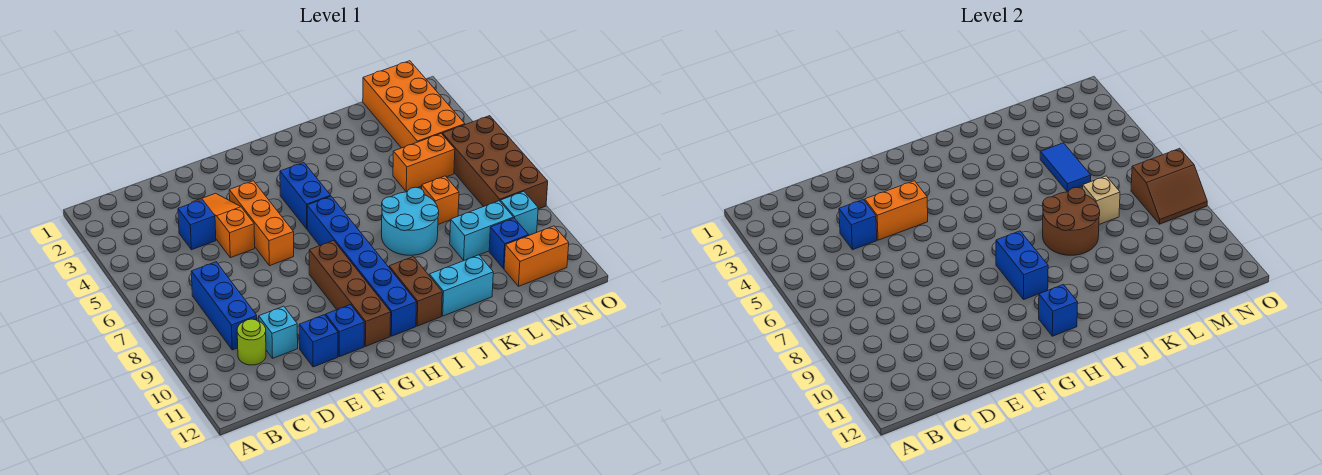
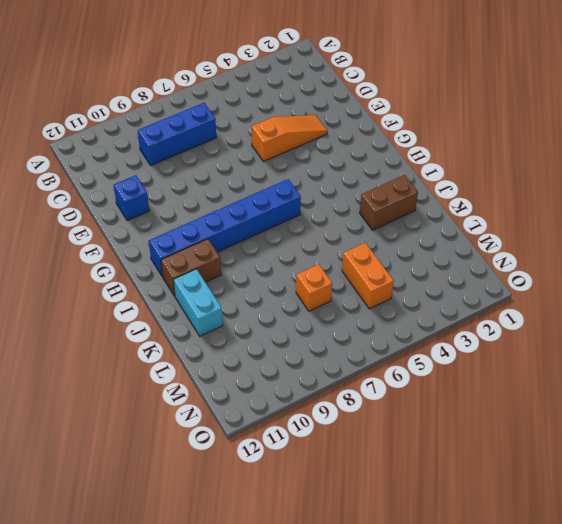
brown brick J2:J3 level 1 -> none
none -> lime round brick C10 level 1
none -> blue brick D4 level 1
none -> cyan brick D10 level 1
none -> orange brick F4:F6 level 1

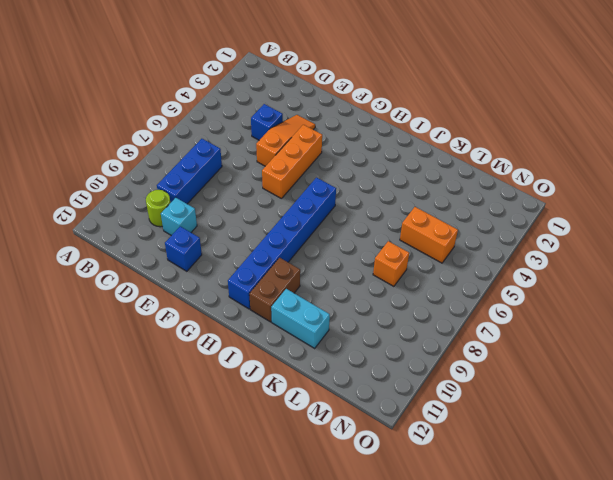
none -> blue brick F11 level 1
none -> brown brick G8:G11 level 1
none -> blue brick H4:H5 level 1
none -> cyan round brick J7:K8 level 1

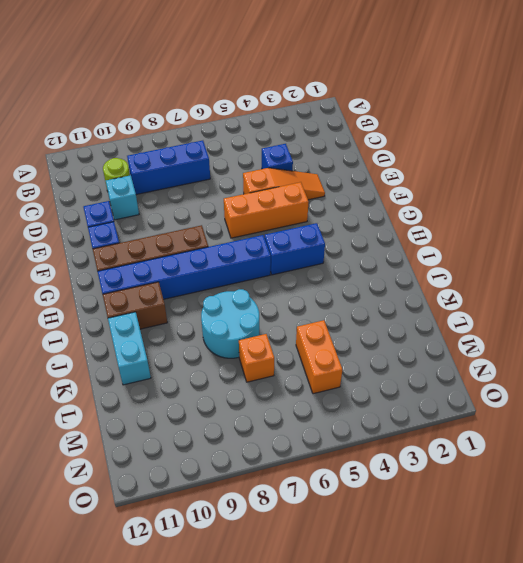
none -> cyan brick L9:M9 level 1
none -> orange brick M1:N4 level 1
none -> blue brick M10 level 1
none -> orange brick M11:N11 level 1

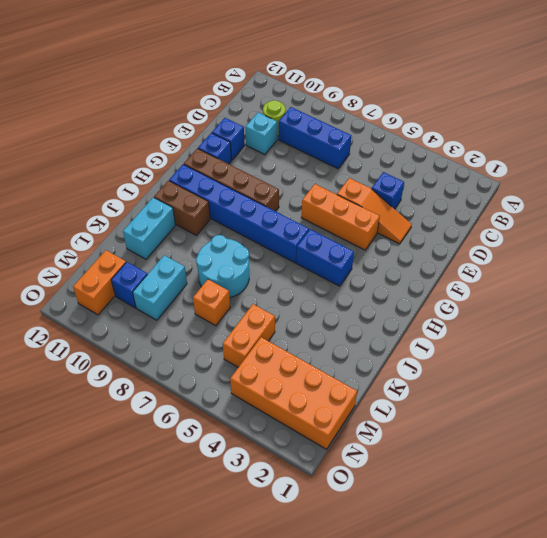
none -> brown brick N5:O8 level 1
none -> cyan brick N9 level 1
none -> blue brick D4 level 2
none -> orange brick E4:F4 level 2

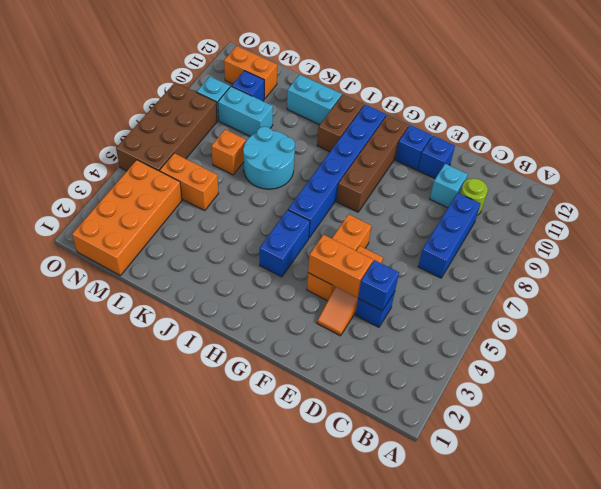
none -> blue brick H8:H9 level 2
none -> blue brick H11 level 2
none -> brown round brick J7:K8 level 2
none -> blue tile L4:L5 level 2

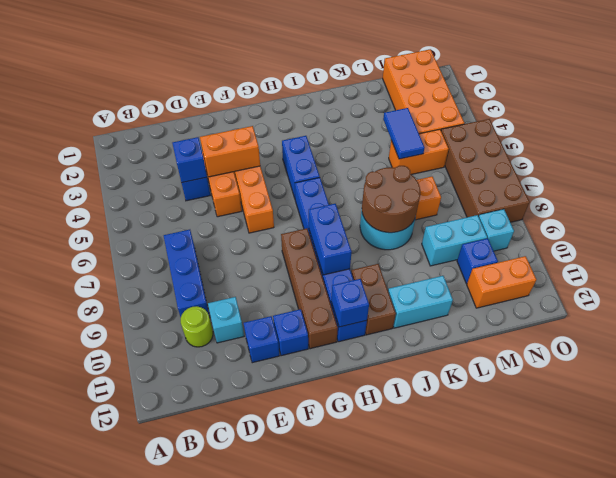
none -> tan brick L7 level 2
none -> brown slope N7:O8 level 2 top 7

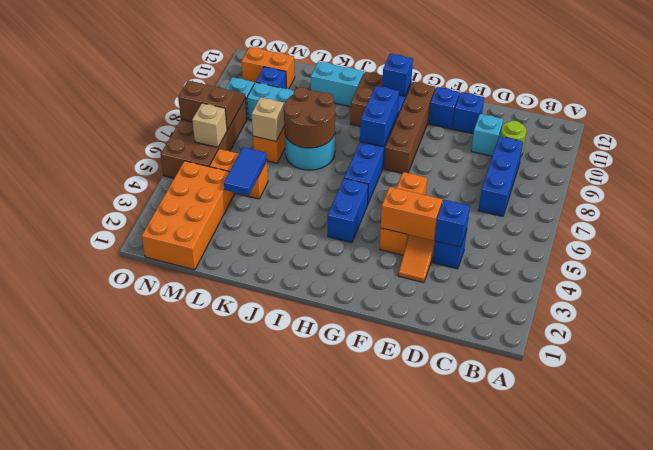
tan brick N6 level 2 -> none

